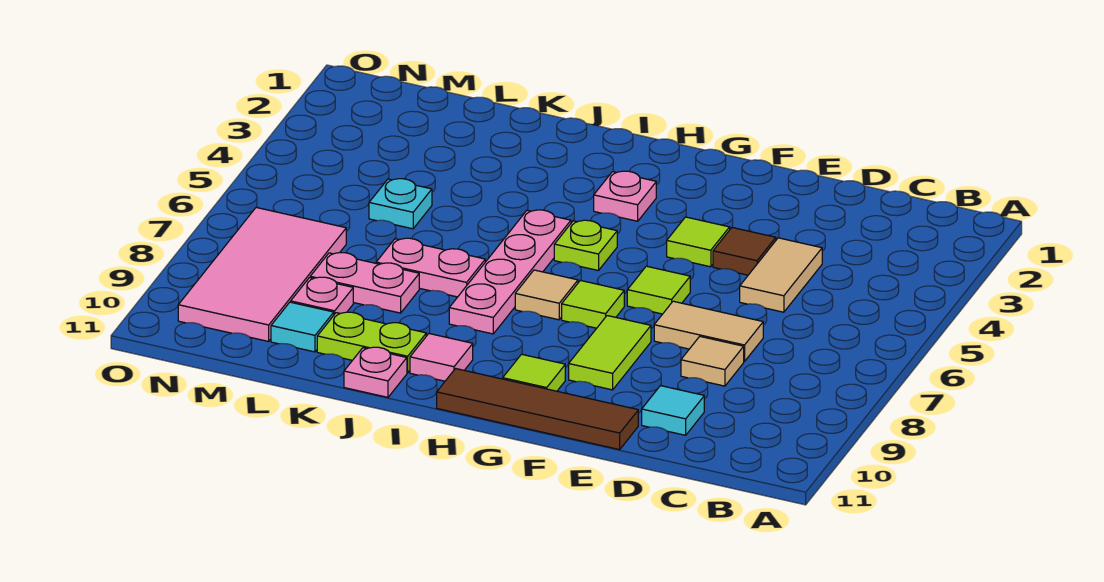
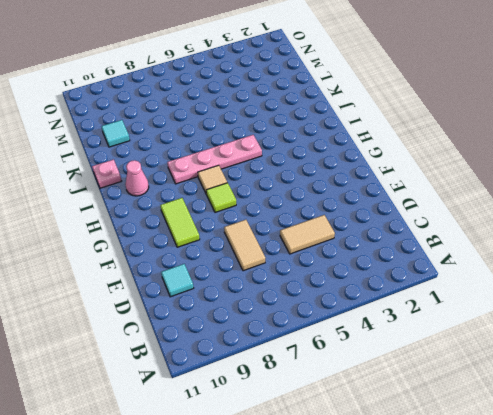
lime tile F9:G9 level 1 -> lime tile F8:F9 level 1
pink cone I10 level 1 -> pink tile I10 level 1
none -> tan tile D8 level 1
none -> brown tile E4 level 1
none -> brown tile E11:H11 level 1

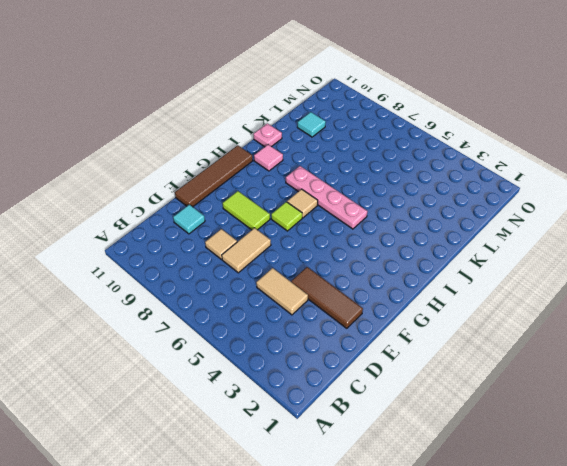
brown tile E2:E4 level 1 -> brown tile E4 level 1
none -> lime tile F4 level 1
none -> lime tile F6 level 1
none -> lime tile G10 level 1

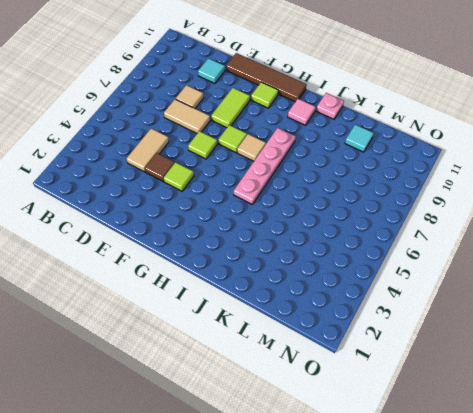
none -> pink plate H3 level 1
none -> lime plate H5 level 1
none -> pink plate J7:K7 level 1

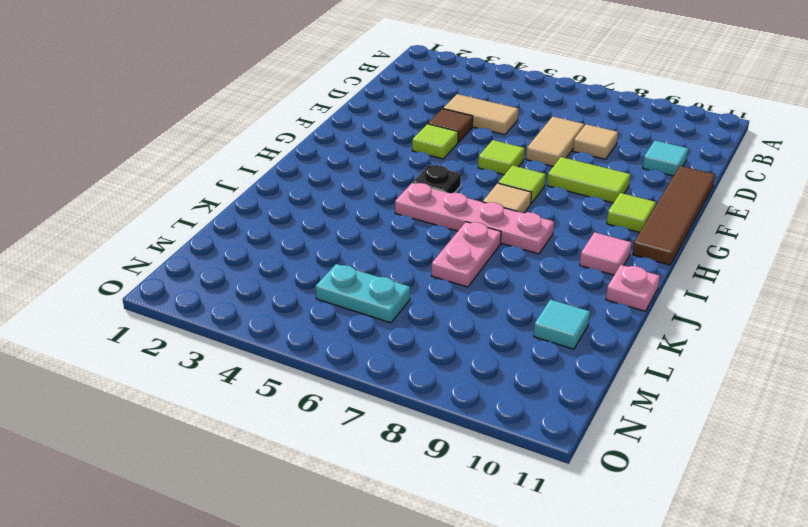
black plate H5 level 1 -> lime plate H5 level 1
cyan plate M5:M6 level 1 -> none
none -> pink plate H3 level 1
none -> lime plate J10:K10 level 1
none -> pink plate K8:L8 level 1

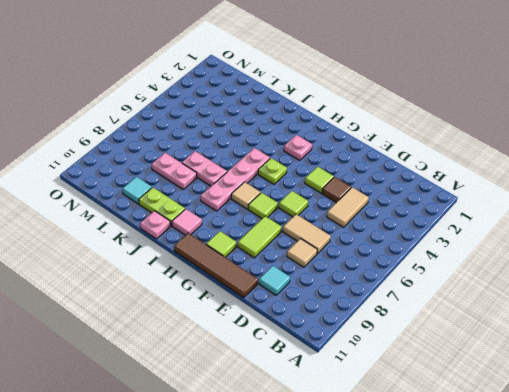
none -> cyan plate L5 level 1
none -> pink plate L9 level 1
none -> pink tile M7:N10 level 1

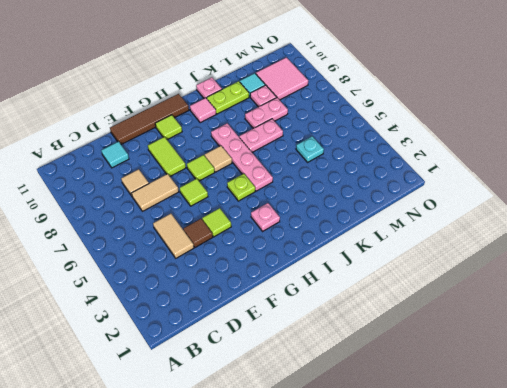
pink tile M9:N10 level 1 -> pink tile M7:N10 level 1

